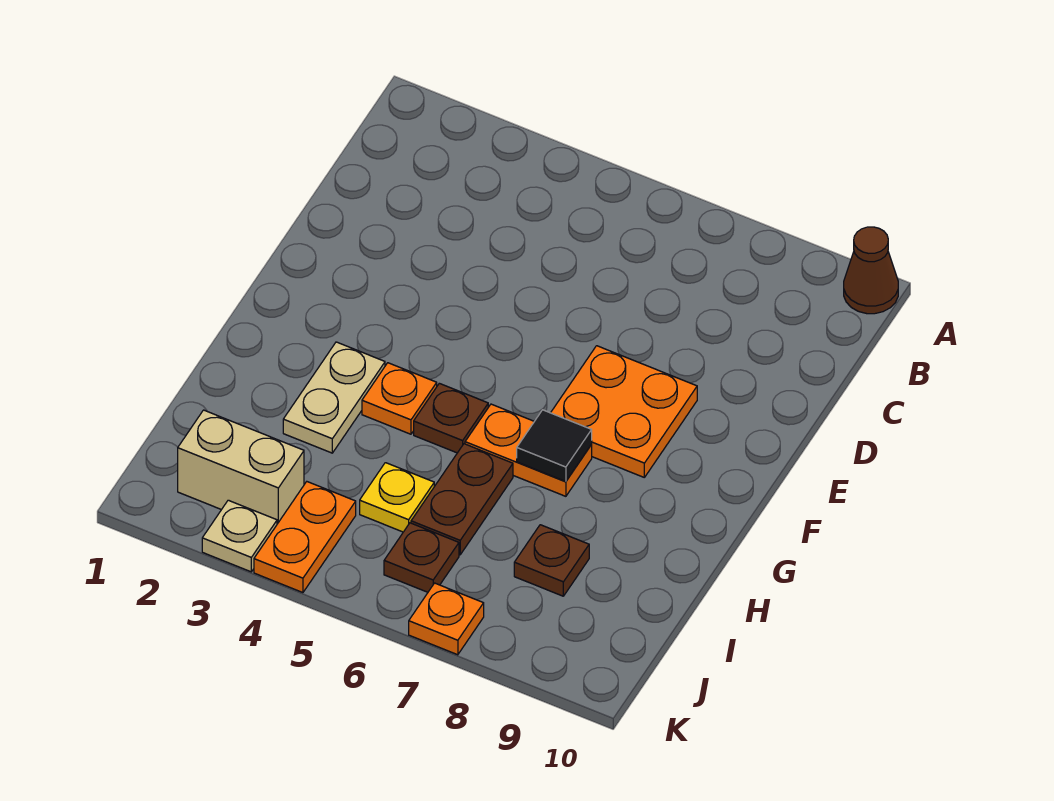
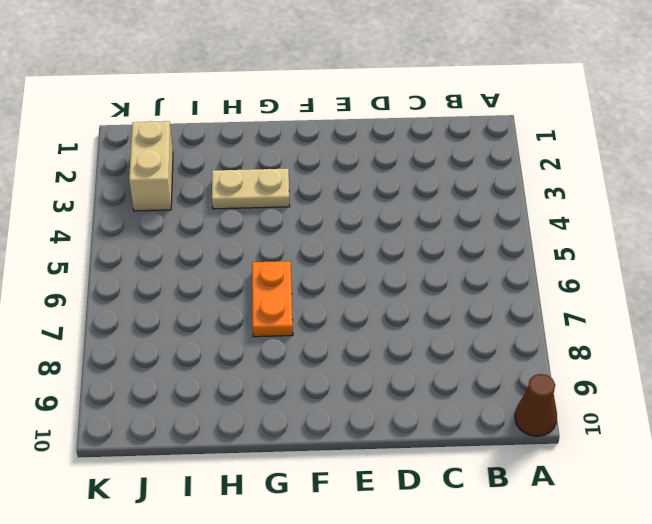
none -> orange plate E7:F8 level 1
none -> orange plate G4 level 1
none -> brown plate G5 level 1

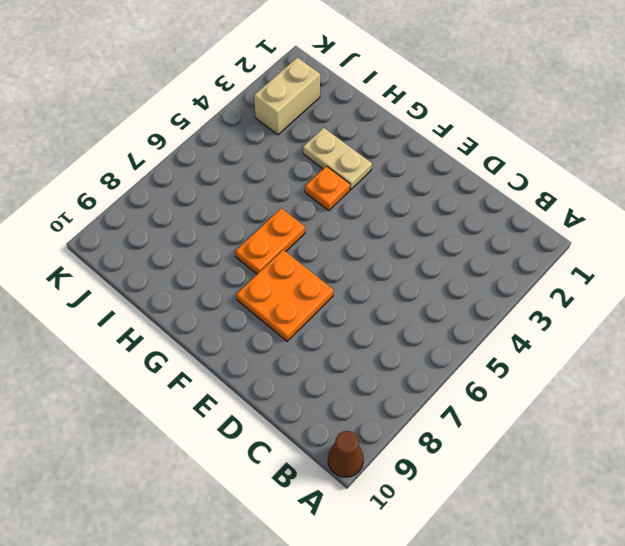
none -> brown plate G5 level 1
none -> brown plate H6:I6 level 1
none -> yellow plate I5 level 1

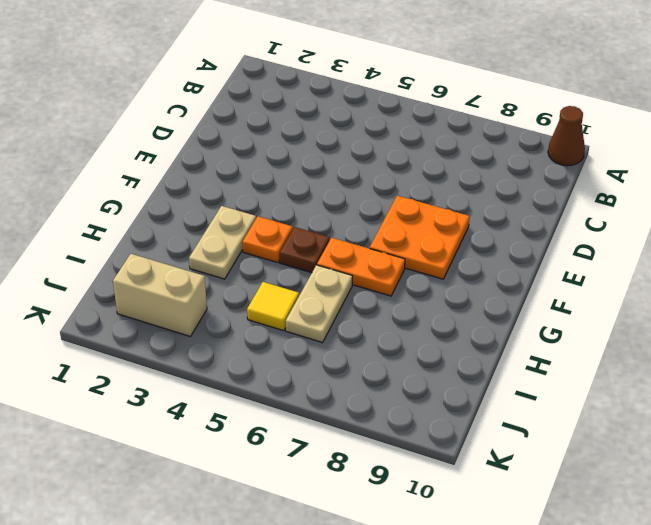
tan plate H6:I6 level 1 -> brown plate H6:I6 level 1
yellow tile I5 level 1 -> yellow plate I5 level 1
none -> brown plate I8 level 1
none -> orange plate J4:K4 level 1
none -> brown plate J6 level 1

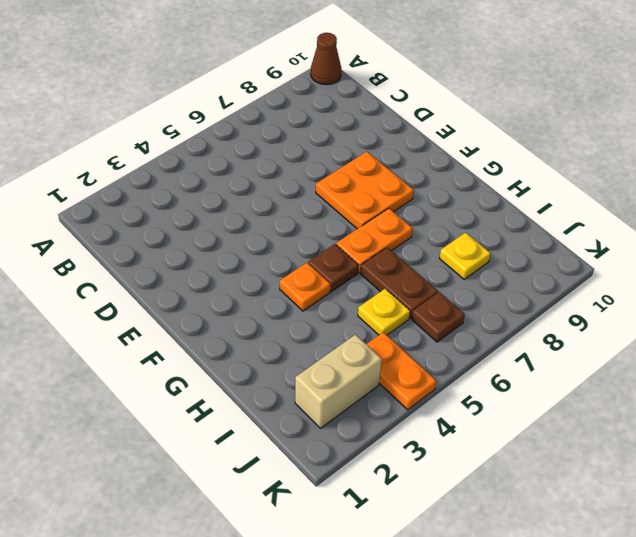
yellow plate I8 level 1 -> brown plate I8 level 1
none -> tan plate G3:H3 level 1
none -> tan plate K3 level 1
none -> orange plate K7 level 1

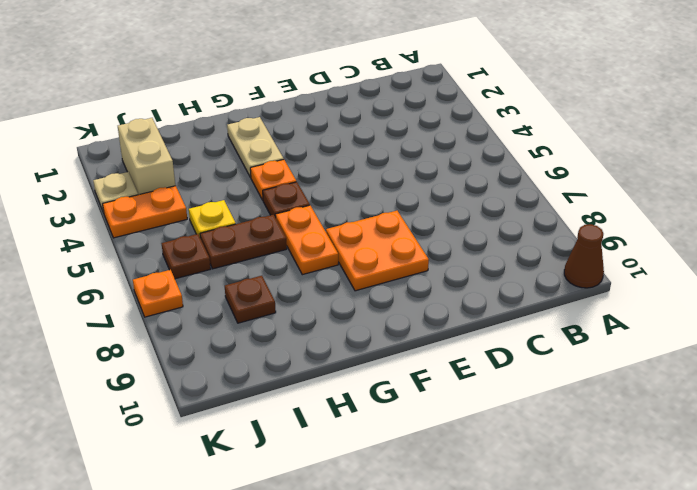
tan plate G2:G3 level 1 -> tan plate G3:H3 level 1
none -> black tile G7 level 2

